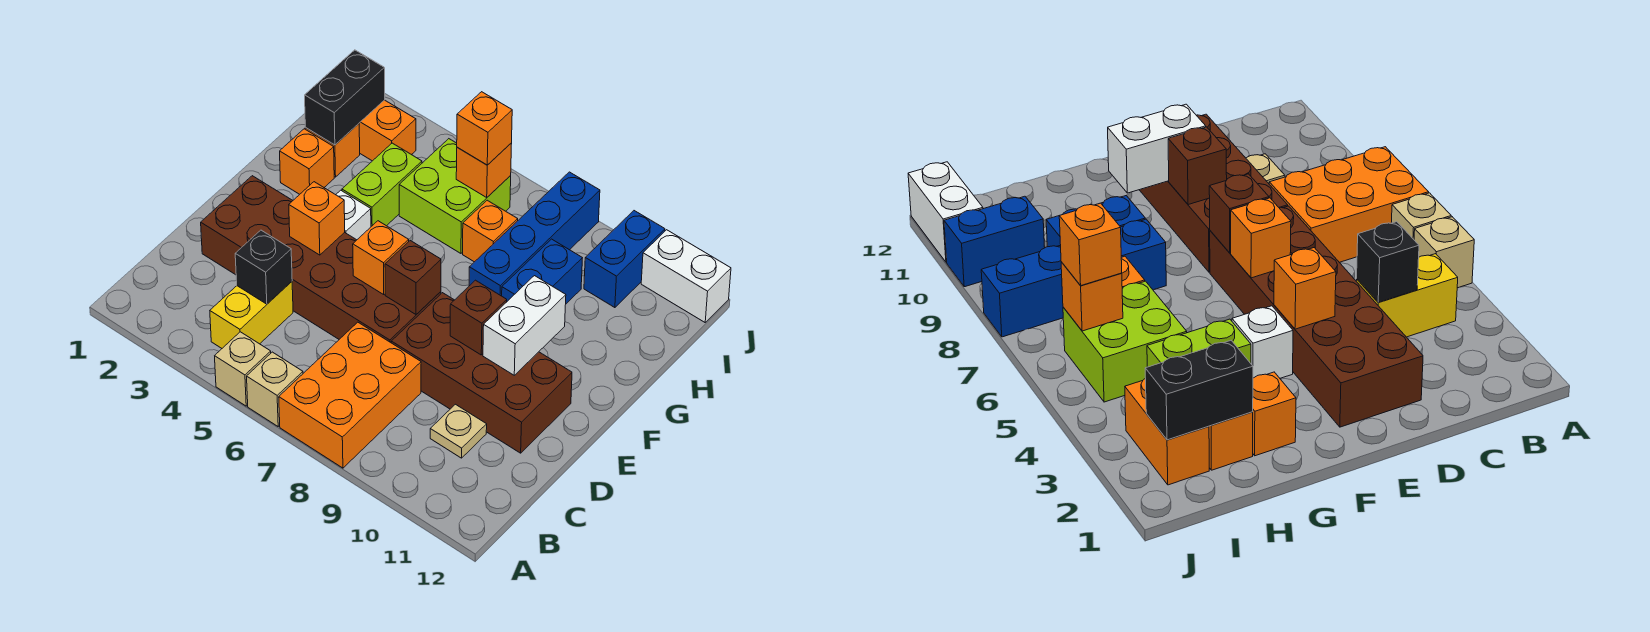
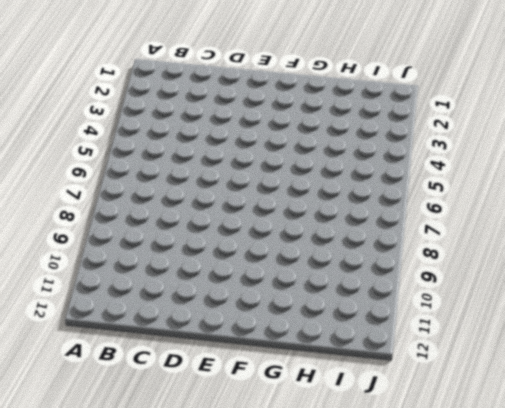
none -> tan brick A5 level 1
none -> tan brick A6 level 1
none -> orange brick A7:C8 level 1

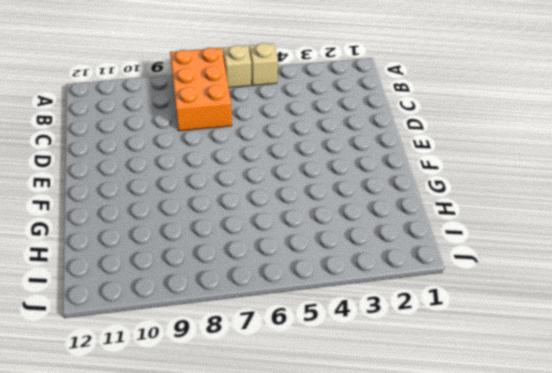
none -> yellow brick B4:C4 level 1
none -> tan plate C10 level 1
none -> brown brick D2:E7 level 1

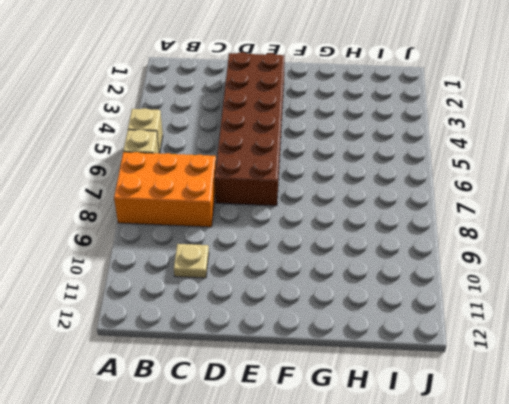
none -> yellow brick B4:C4 level 1
none -> brown brick D8:E11 level 1
none -> white brick F4 level 1

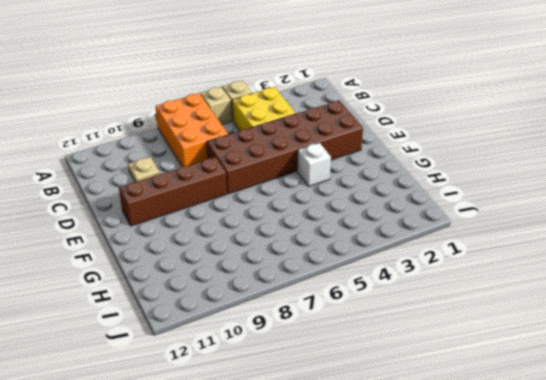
yellow brick B4:C5 level 1 -> yellow brick B4:C4 level 1
brown brick E8:E11 level 1 -> brown brick D8:E11 level 1
none -> orange brick G2 level 1
none -> lime brick G4:H4 level 1
none -> blue brick G8:J8 level 1

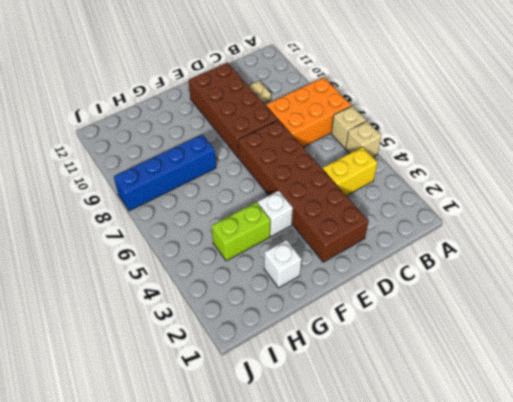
white brick G2 level 1 -> orange brick G2 level 1
none -> blue brick G9:H9 level 1
none -> orange brick H2 level 1
none -> lime brick H5:I6 level 1

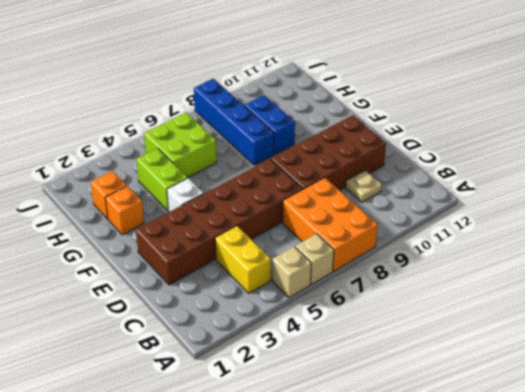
none -> orange brick H7 level 1
none -> orange brick I2:I3 level 1
none -> blue brick I10:J10 level 1

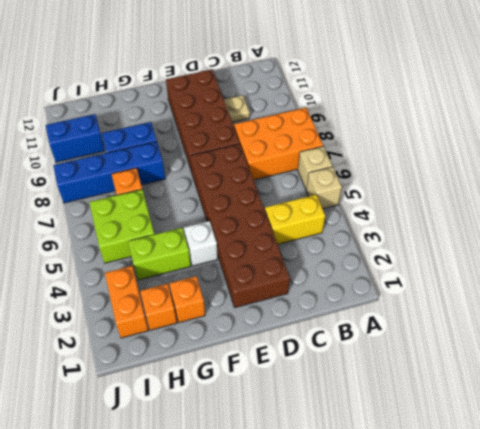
none -> white brick J11:J12 level 1
none -> black brick C4 level 2
none -> orange brick E4 level 2

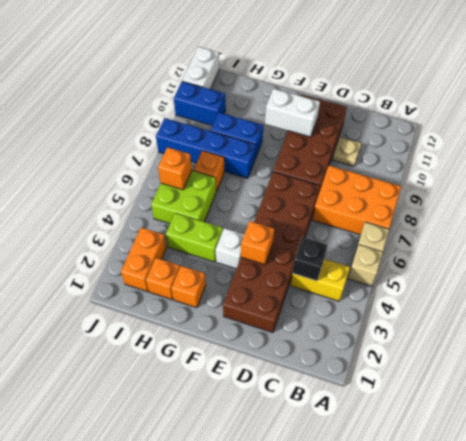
none -> orange brick E6 level 2
none -> brown brick E7 level 2
none -> brown brick E9 level 2

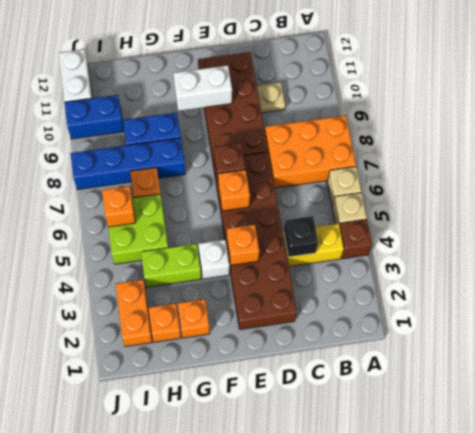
brown brick A4 level 1 -> brown brick E9 level 2
none -> black brick H2:I2 level 2
none -> orange brick I6 level 3

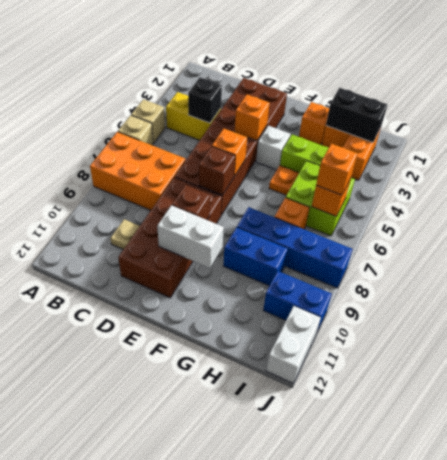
orange plate G5 level 1 -> none

